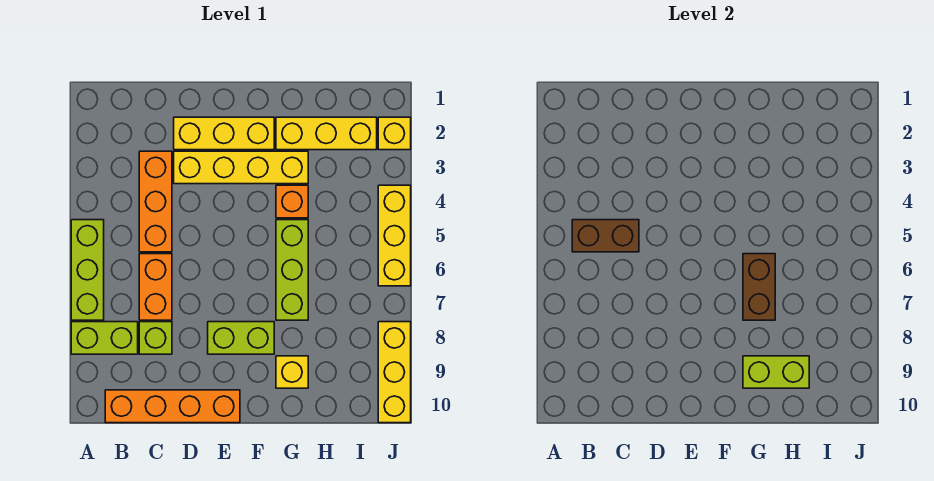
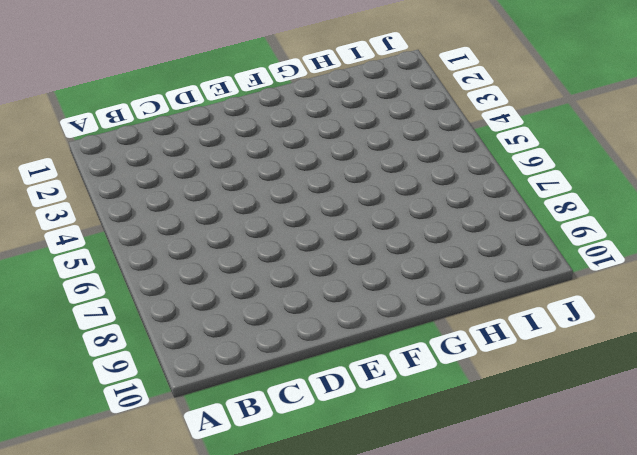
none -> lime brick A5:A7 level 1
none -> lime brick A8:B8 level 1
none -> orange brick B10:E10 level 1

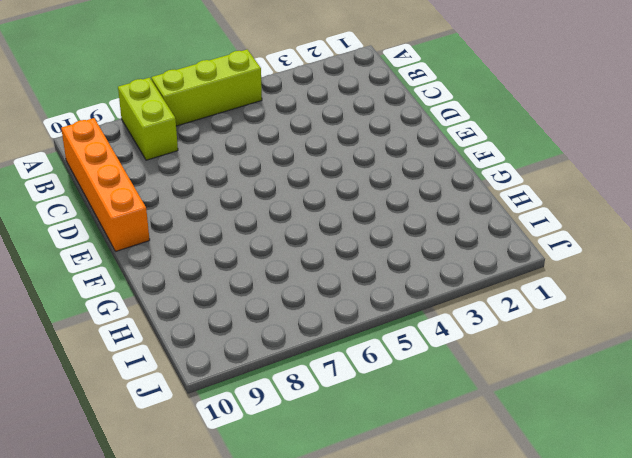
none -> orange brick C3:C5 level 1
none -> orange brick C6:C7 level 1
none -> lime brick C8 level 1

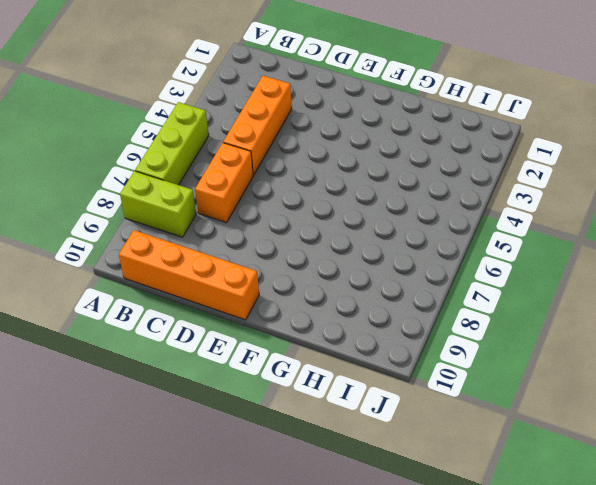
none -> lime brick C8 level 1
none -> yellow brick D2:F2 level 1
none -> yellow brick D3:G3 level 1

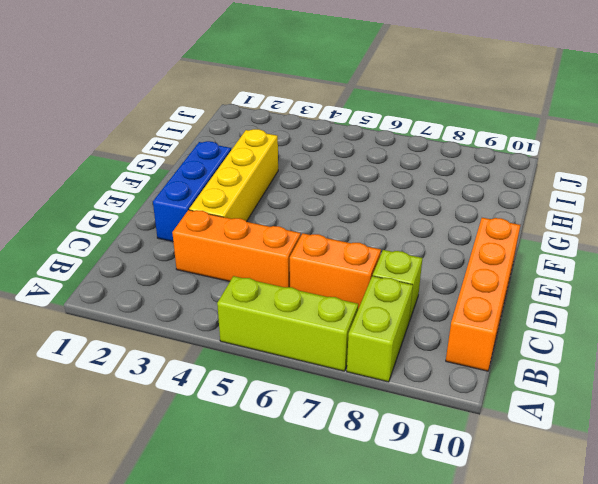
blue brick D2:F2 level 1 -> yellow brick D2:F2 level 1
none -> lime brick E8:F8 level 1
none -> yellow brick G2:I2 level 1
none -> orange brick G4 level 1

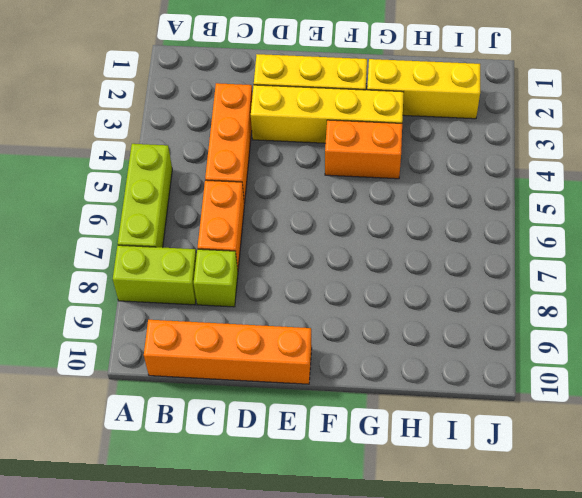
orange brick F4:G4 level 1 -> orange brick G4 level 1
none -> lime brick E8:F8 level 1
none -> lime brick G5:G7 level 1
none -> yellow brick G9 level 1

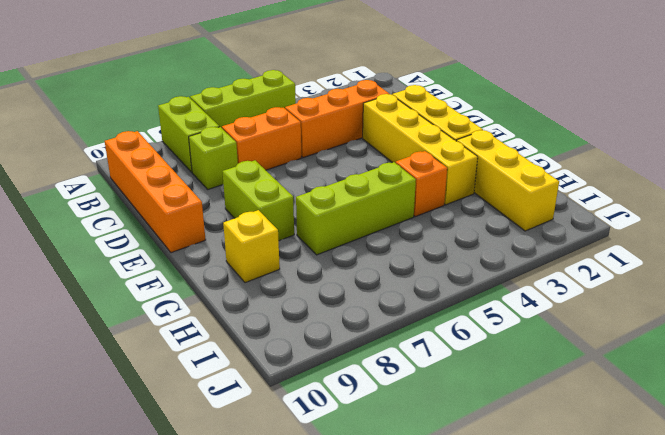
none -> yellow brick J2 level 1
none -> yellow brick J4:J6 level 1
none -> yellow brick J8:J10 level 1

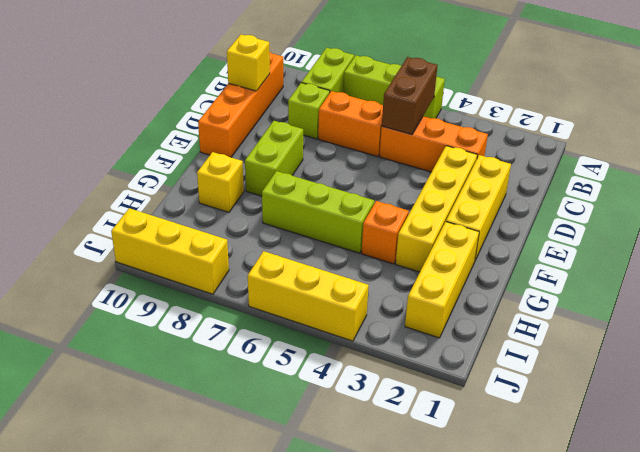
yellow brick C10 level 2 -> yellow brick J2 level 1
none -> brown brick G6:G7 level 2
none -> lime brick G9:H9 level 2

